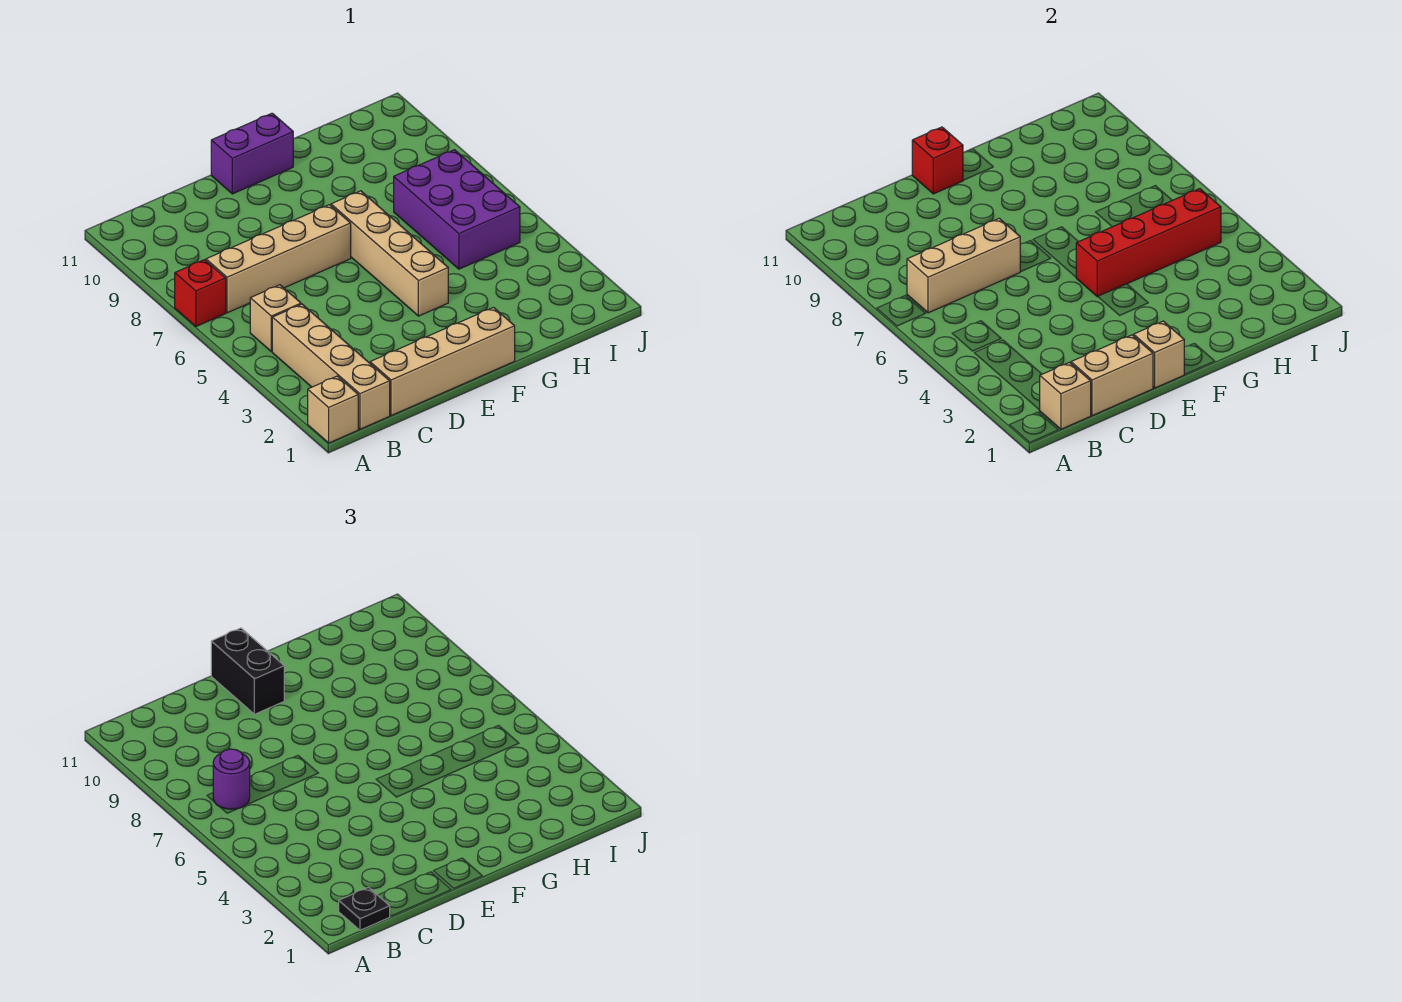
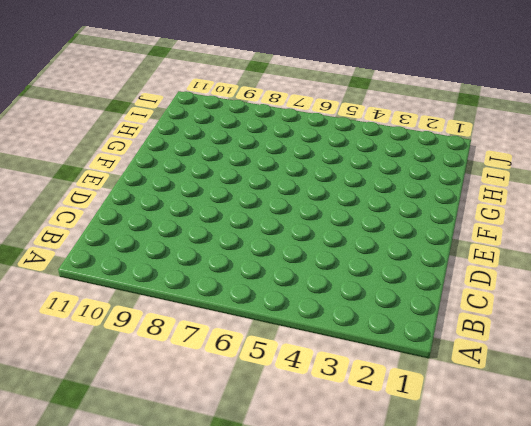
none -> tan brick A1 level 1
none -> red brick A7 level 1
none -> tan brick B1:B4 level 1

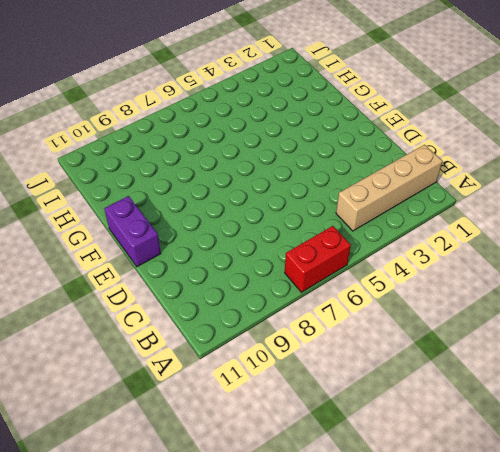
red brick A6:A7 level 1 -> red brick A7 level 1
none -> tan brick A1 level 1
none -> tan brick B5 level 1
none -> tan brick B7:E7 level 1

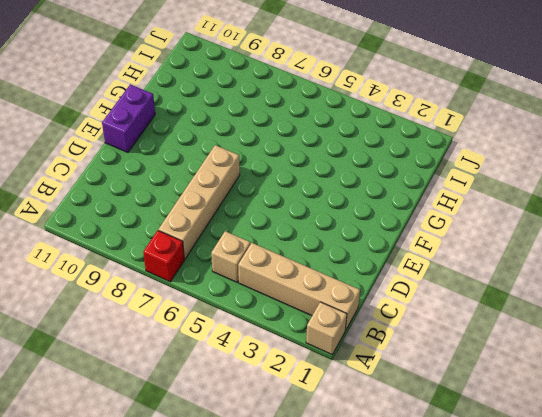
none -> tan brick C1:F1 level 1
none -> tan brick F4:F7 level 1
none -> purple brick H5:I7 level 1

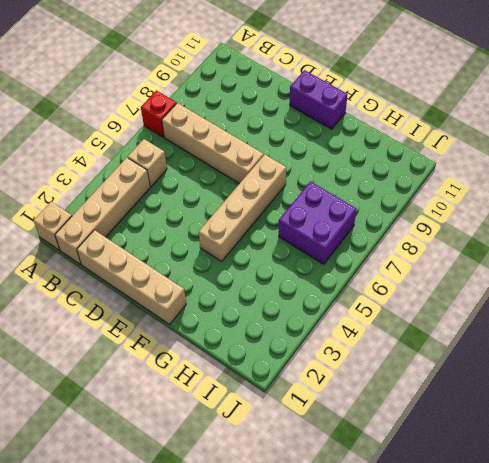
purple brick H6:I7 level 1 -> purple brick H5:I7 level 1
none -> tan brick B1 level 2
none -> tan brick B7:D7 level 2
none -> tan brick C1:D1 level 2

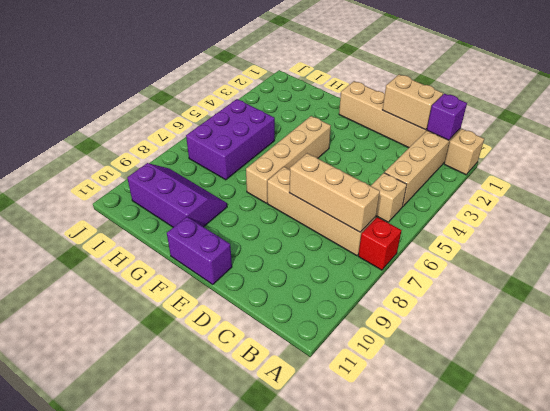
purple brick B1 level 2 -> tan brick B1 level 2
purple slope G9:I10 level 1 top 10 -> none
none -> tan brick E1 level 2
none -> red brick E11 level 2
none -> red brick F5:I5 level 2

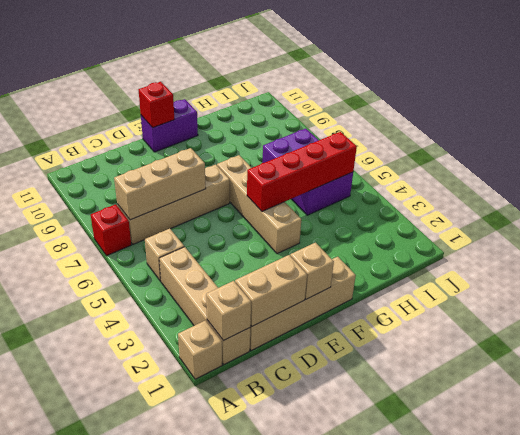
none -> black plate B1 level 3
none -> purple round brick B7 level 3
none -> black brick E10:E11 level 3

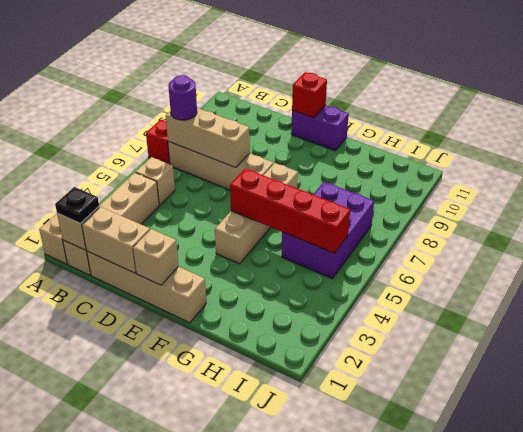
none -> black brick E10:E11 level 3

